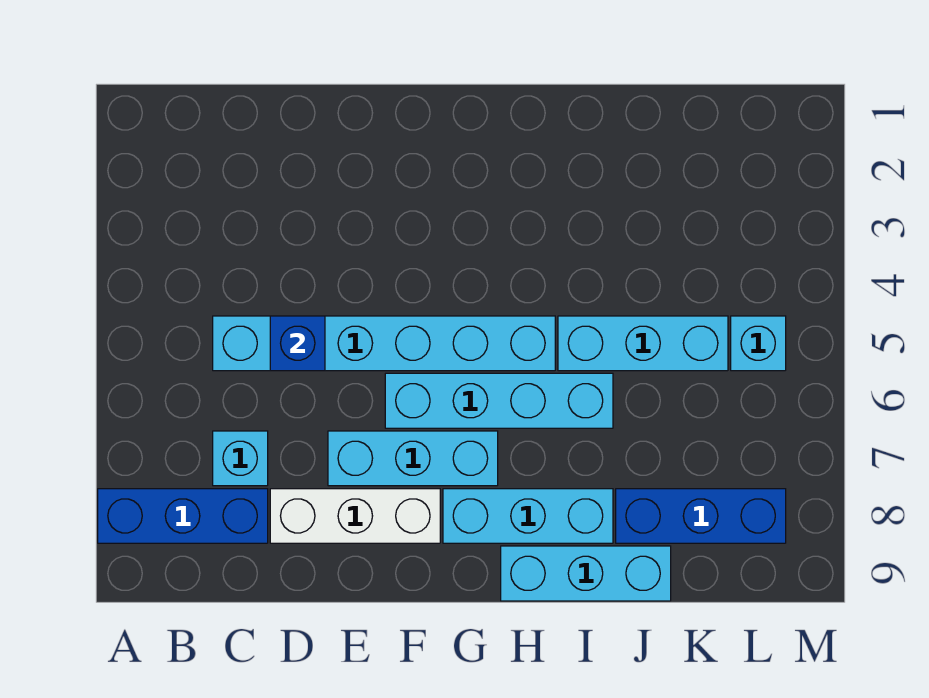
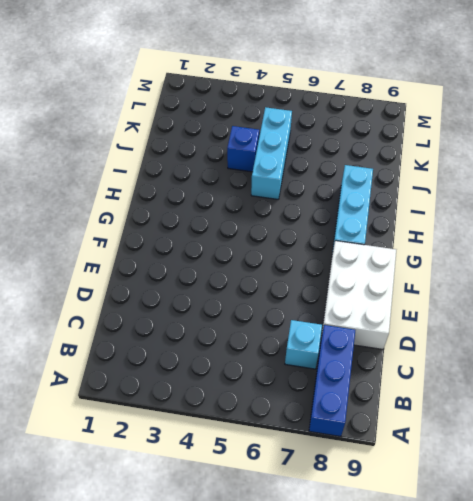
white brick D8:F9 level 1 -> white brick D8:F8 level 1
blue brick J4 level 1 -> blue brick D5 level 2
none -> cyan brick C5:H5 level 1
none -> cyan brick E7:G7 level 1
none -> cyan brick F6:I6 level 1

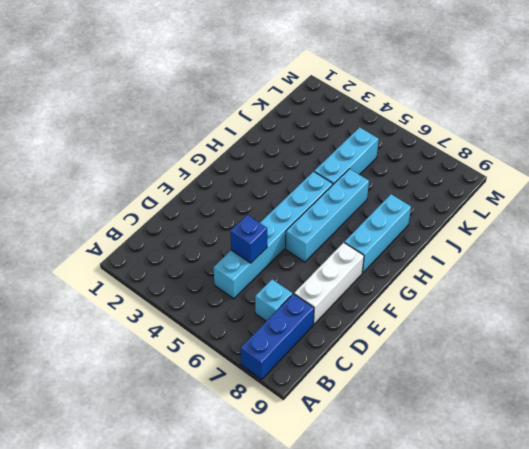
none -> cyan brick E7:G7 level 1
none -> cyan brick H9:J9 level 1
none -> blue brick J8:L8 level 1

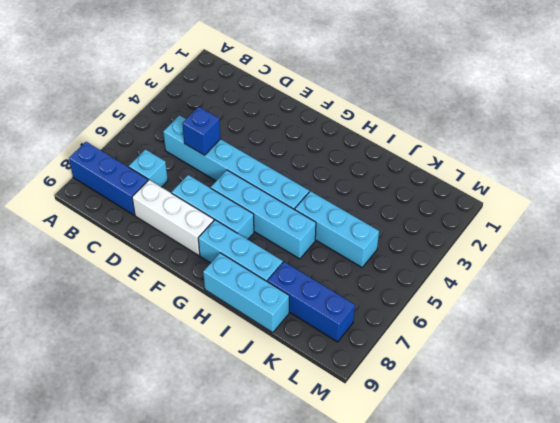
none -> cyan brick L5 level 1

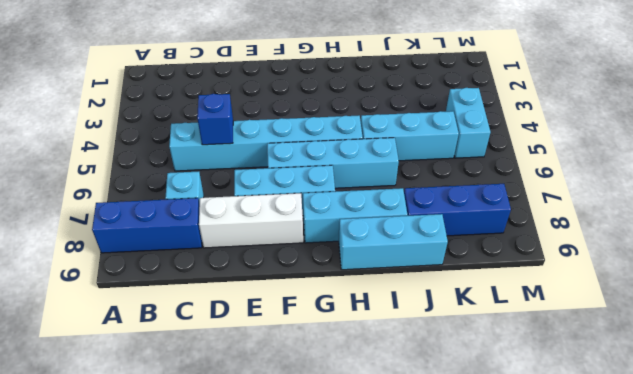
cyan brick L4:L5 level 1 -> cyan brick L5 level 1

